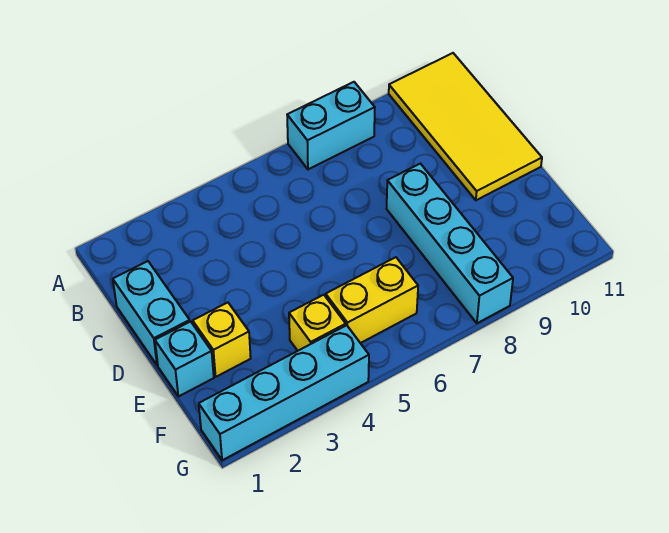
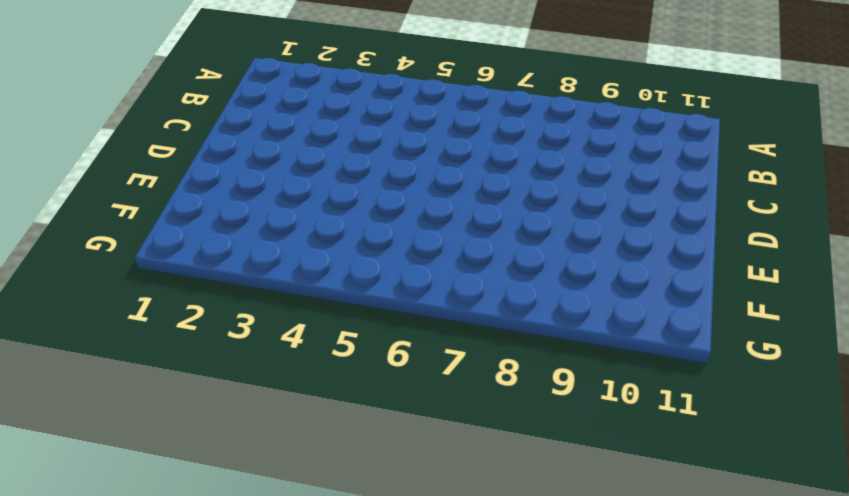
none -> cyan brick A7:A8 level 1
none -> yellow tile A10:D11 level 1

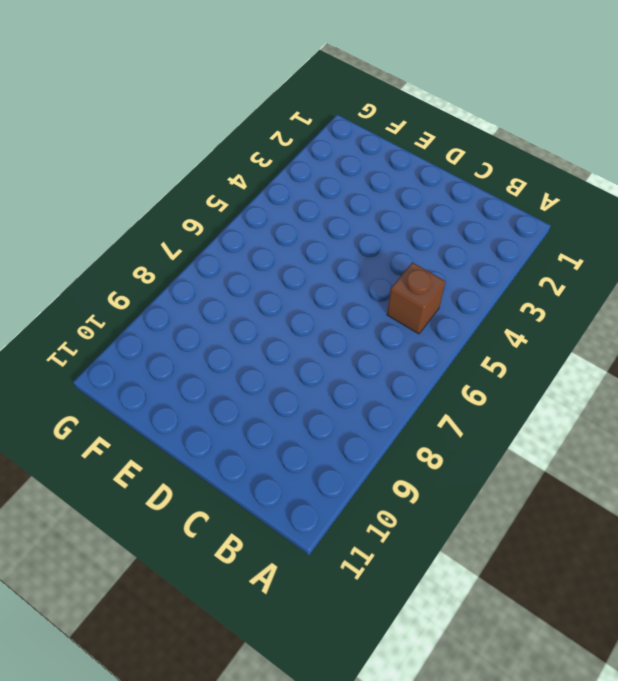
brown brick B5 level 1 -> none
none -> cyan brick A7:A8 level 1
none -> yellow tile A10:D11 level 1

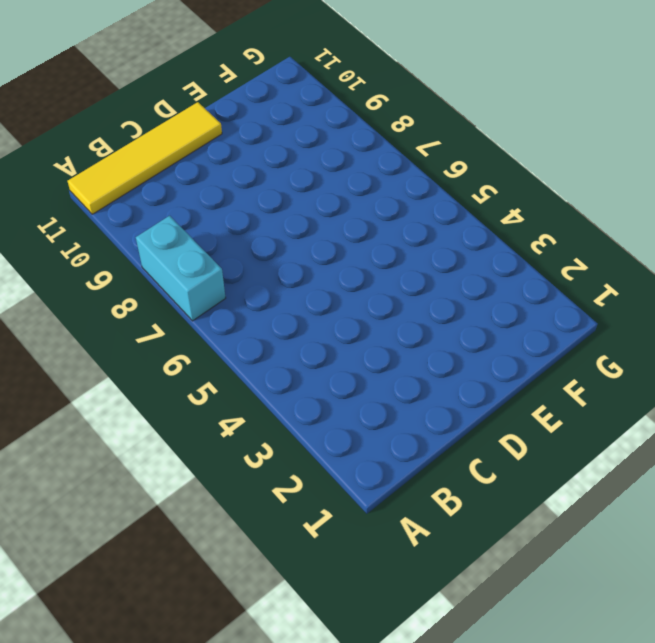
yellow tile A11:D11 level 1 -> yellow tile A10:D11 level 1
none -> cyan brick C1:D1 level 1
none -> cyan brick D8:G8 level 1

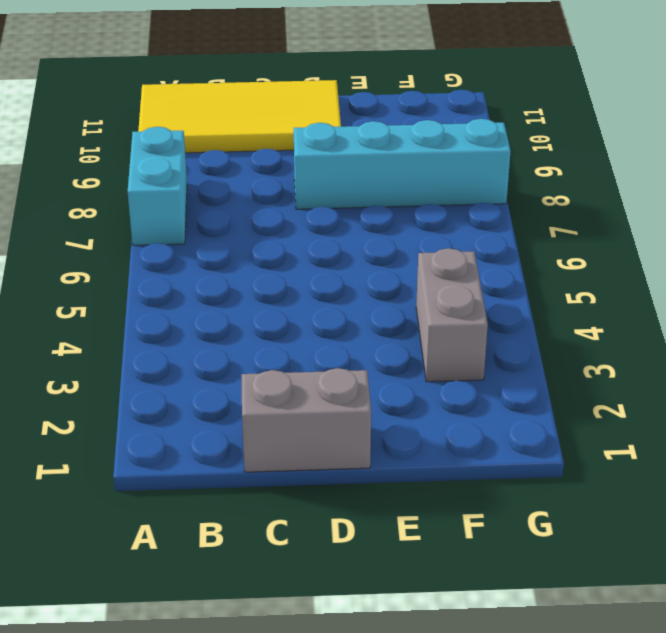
grey brick C1:D1 level 1 -> cyan brick C1:D1 level 1
grey brick F3:F4 level 1 -> yellow brick F4 level 1
none -> cyan brick E1 level 1
none -> yellow brick E2 level 1

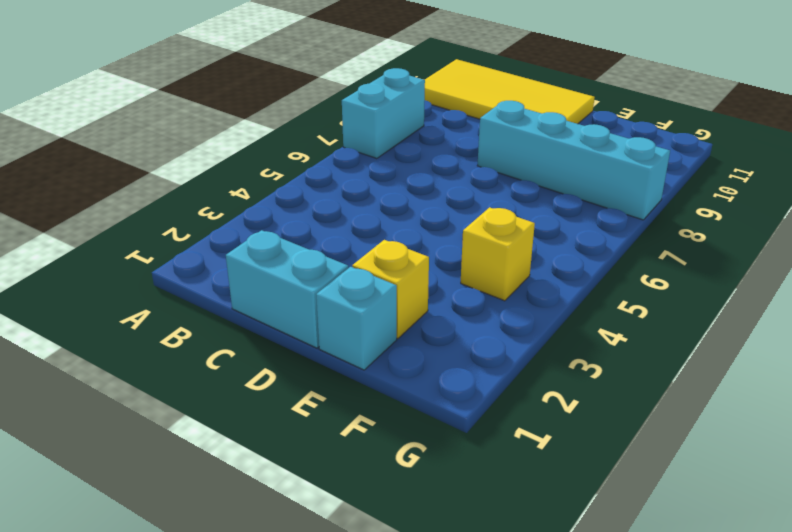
none -> yellow brick F5:F6 level 1
none -> cyan brick G1:G4 level 1

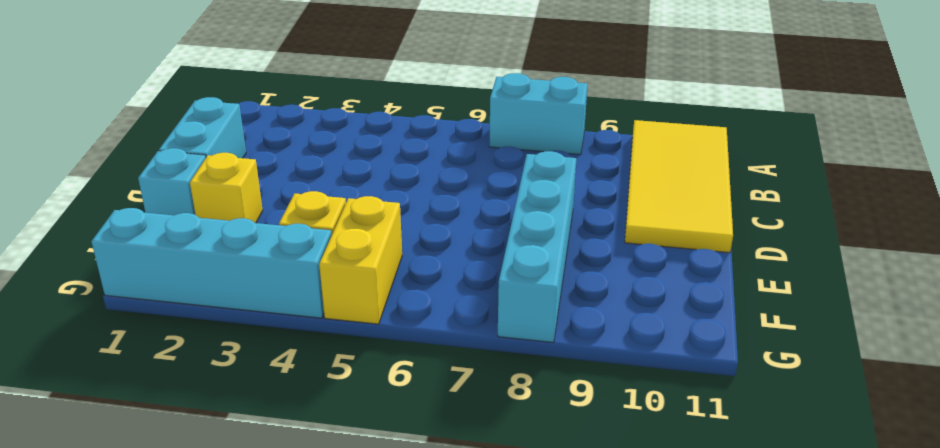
yellow brick F5:G5 level 1 -> yellow brick F5:F6 level 1

